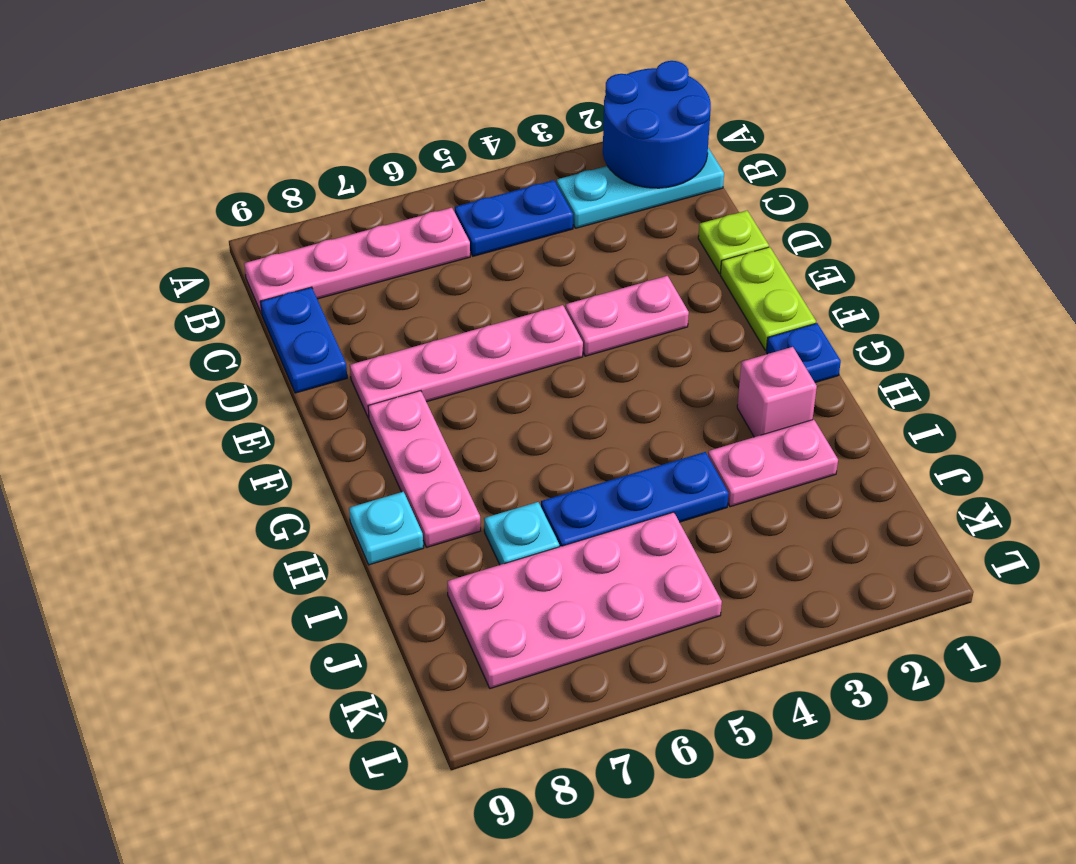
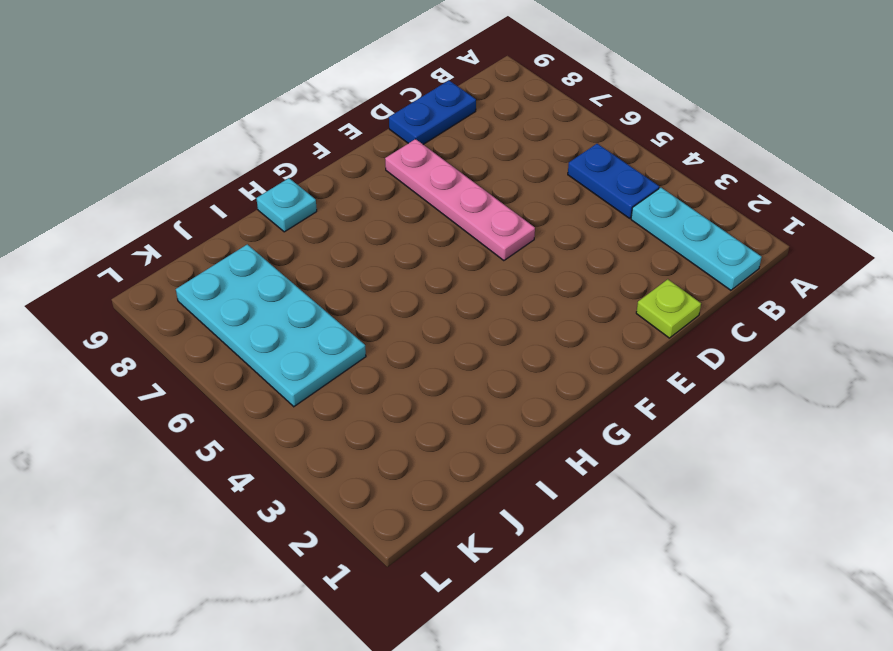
cyan plate J5:K8 level 1 -> pink plate J5:K8 level 1
none -> pink plate B6:B9 level 1
none -> lime plate E1:F1 level 1
none -> pink plate E3:E4 level 1

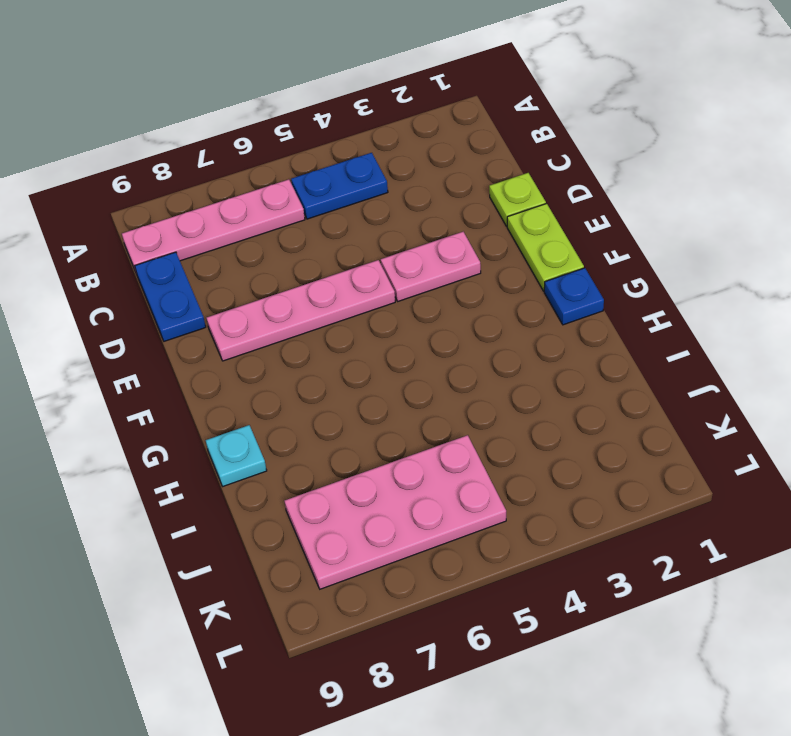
none -> cyan plate B1:B3 level 1
none -> pink plate F8:H8 level 1
none -> pink brick H2 level 1

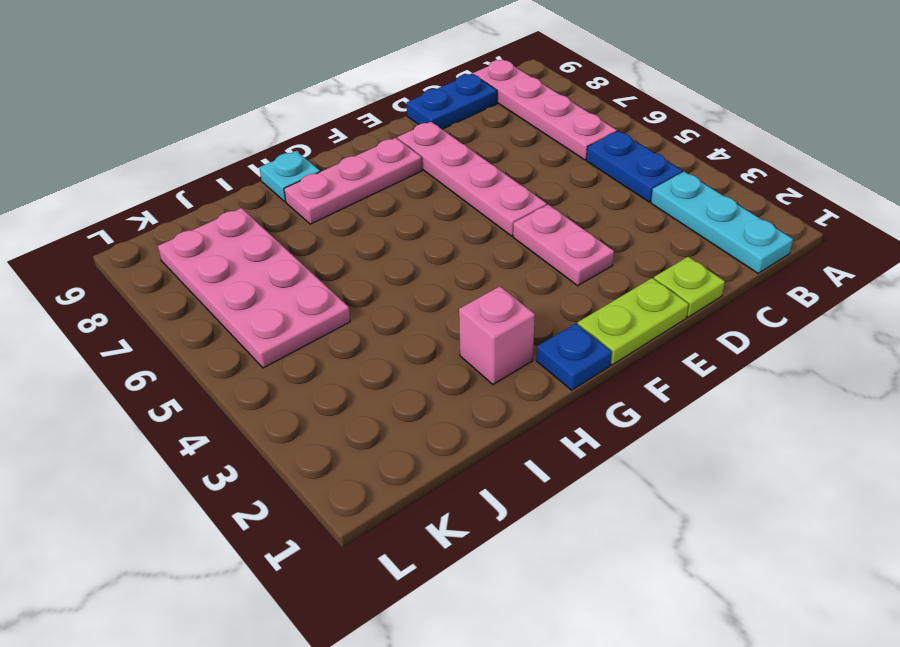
none -> pink plate I2:I3 level 1
none -> blue plate I4:I6 level 1
none -> cyan plate I7 level 1

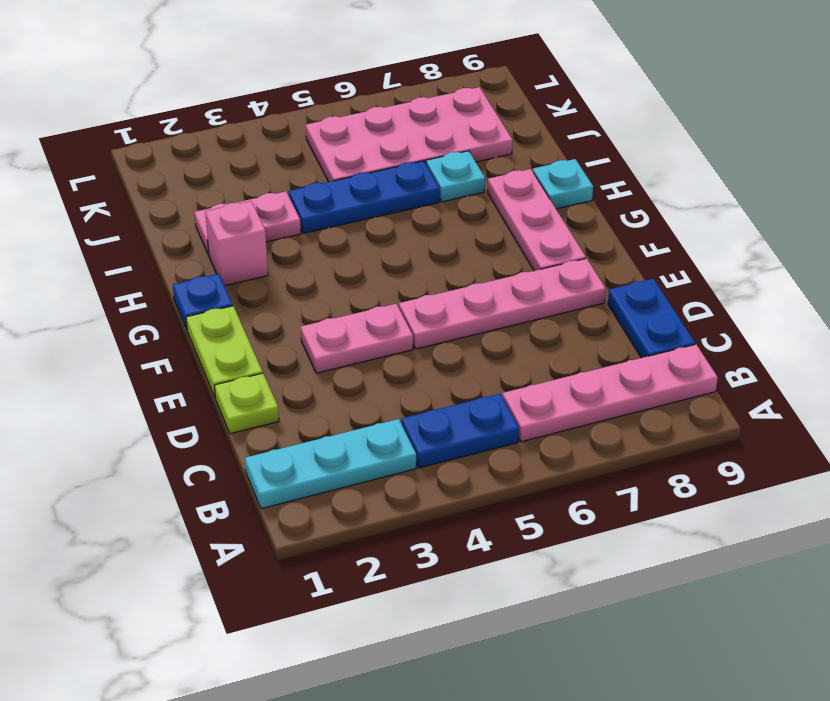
none -> blue round brick A1:B2 level 2

